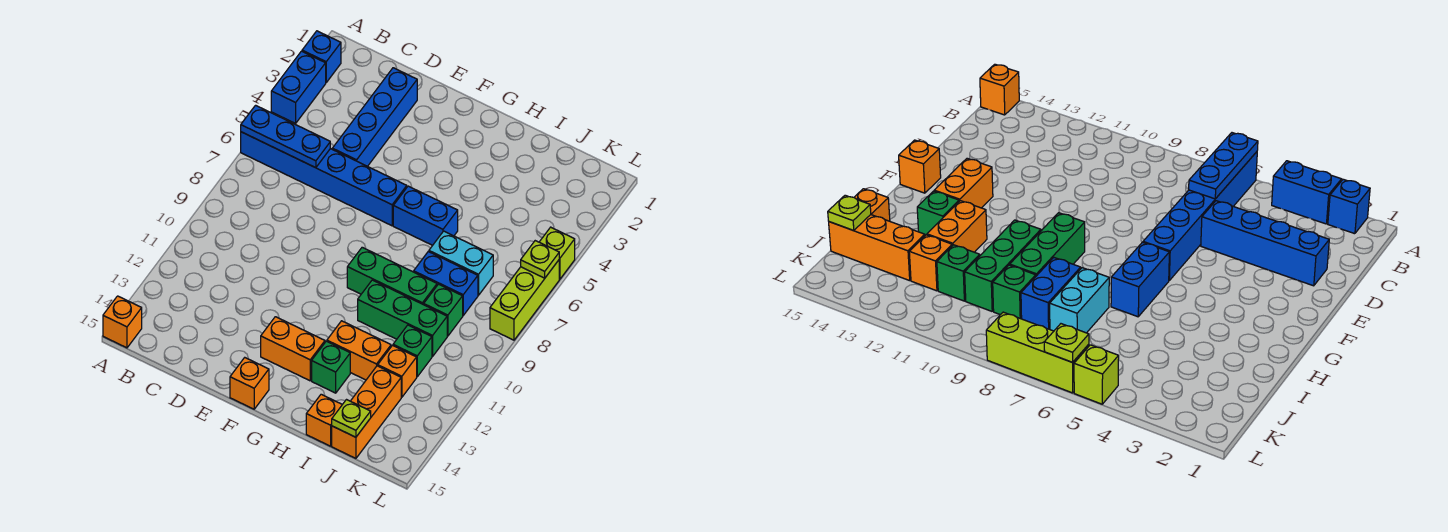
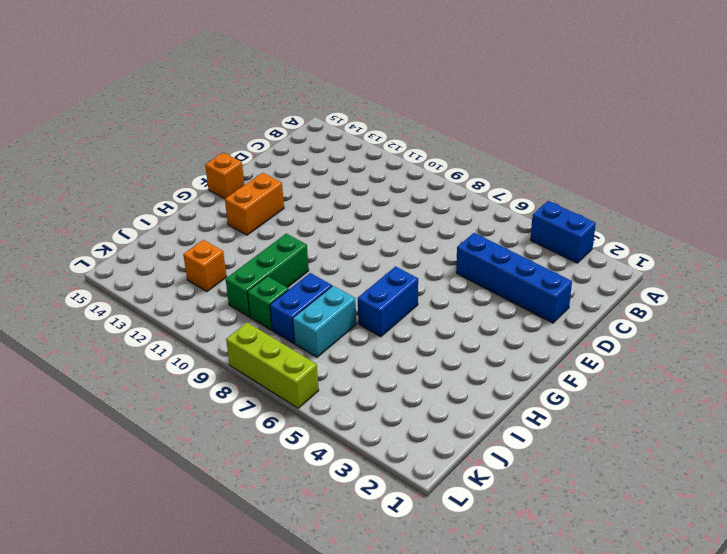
none -> blue brick A2 level 1
none -> blue brick A6:F6 level 1
none -> orange brick A15 level 1

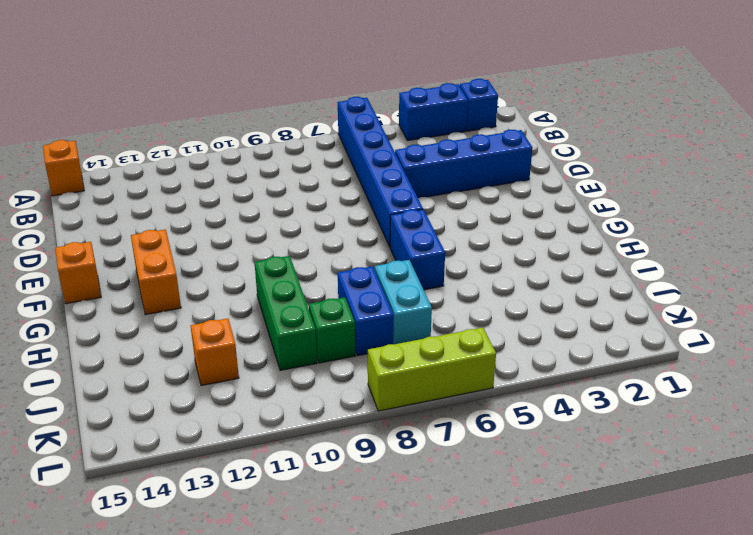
none -> green brick G9:I9 level 1
none -> orange brick H12:I12 level 1
none -> green brick H13 level 1

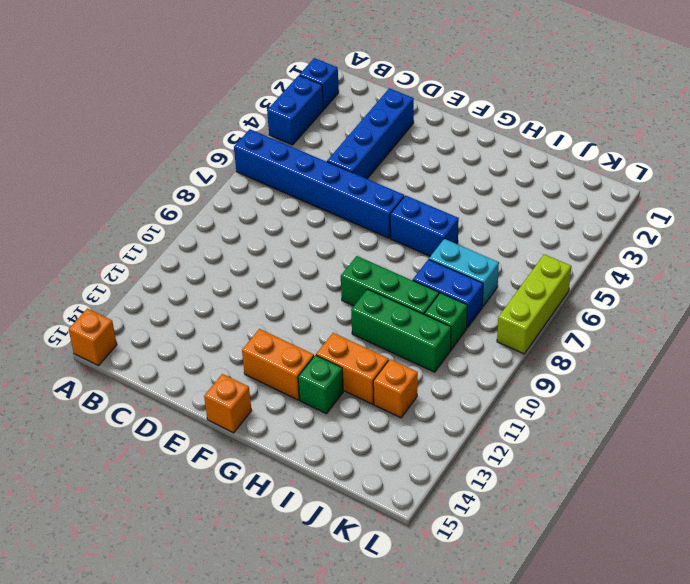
none -> orange brick I15 level 1
none -> green brick J11 level 1
none -> orange brick J13:J15 level 1

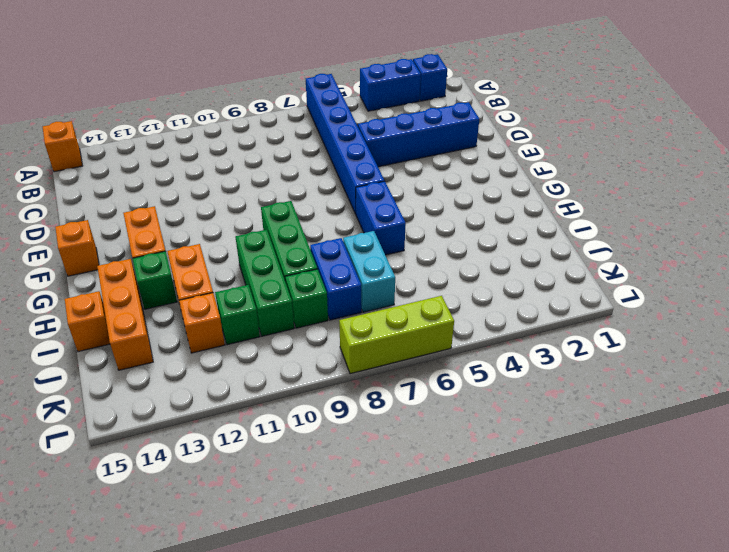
orange brick H14:J14 level 1 -> orange brick J13:J15 level 1
none -> lime brick L5 level 1
none -> blue plate A6:C6 level 2
none -> lime plate J15 level 2

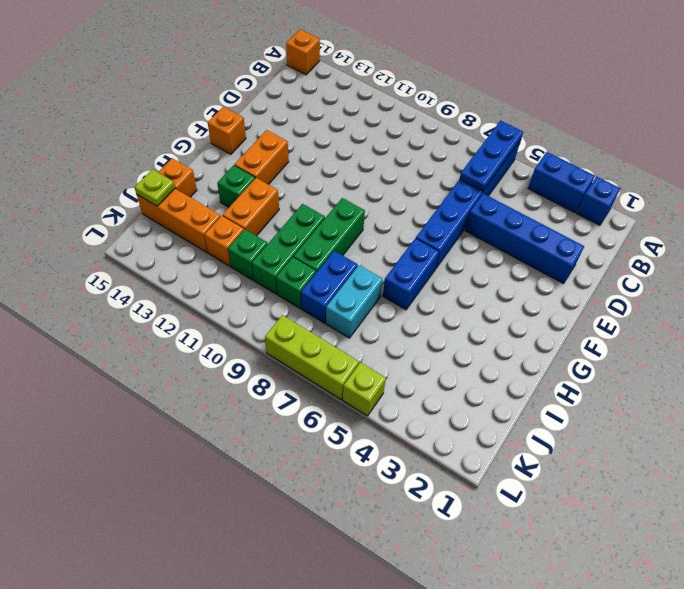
none -> lime plate L6 level 2

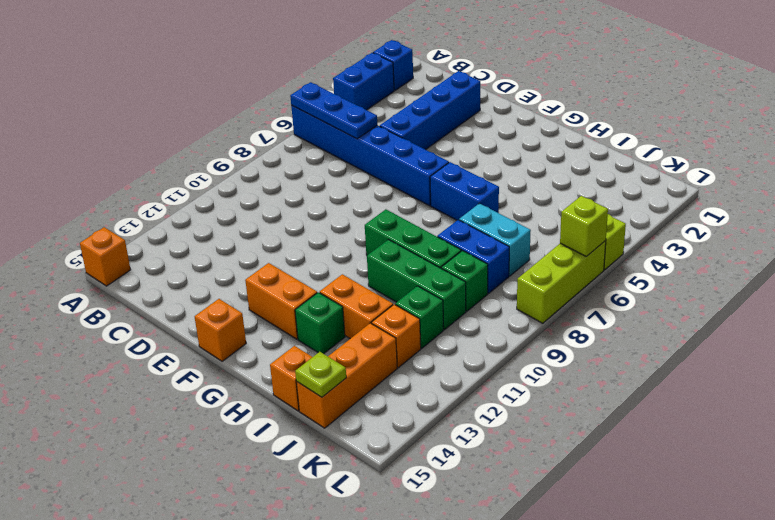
lime brick L6 level 2 -> lime plate L6 level 2

